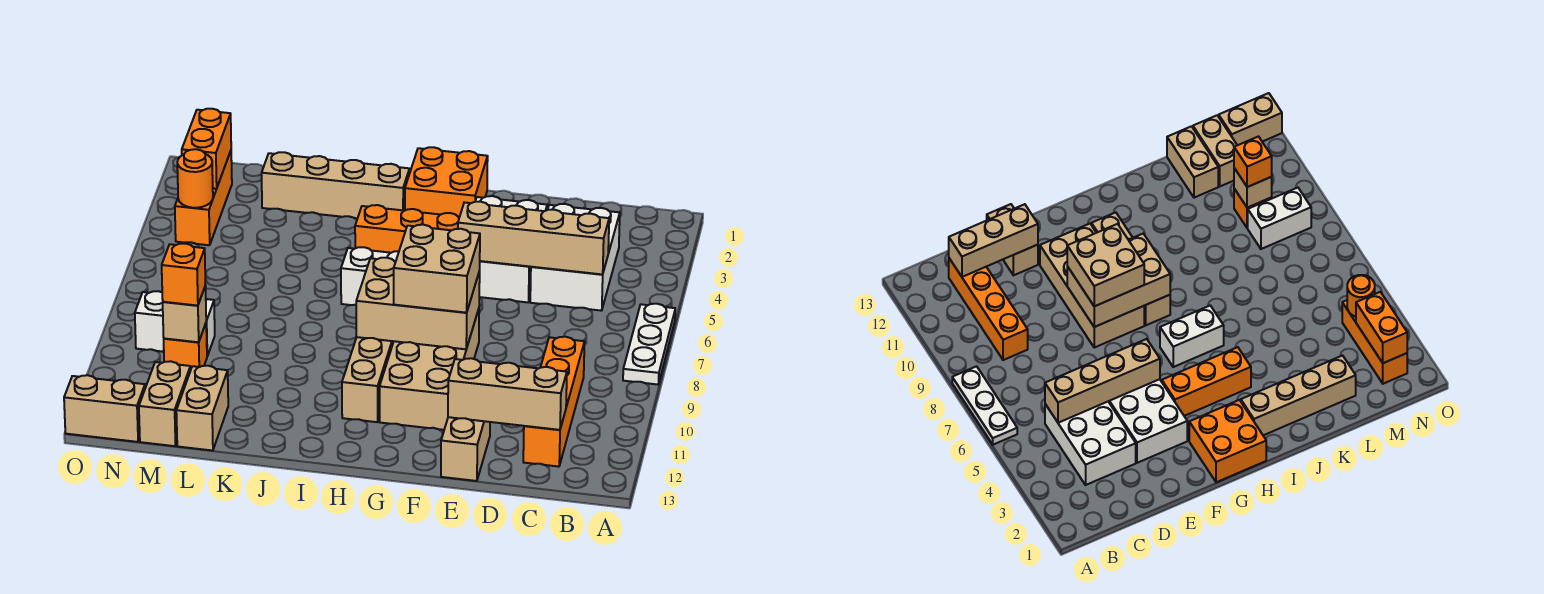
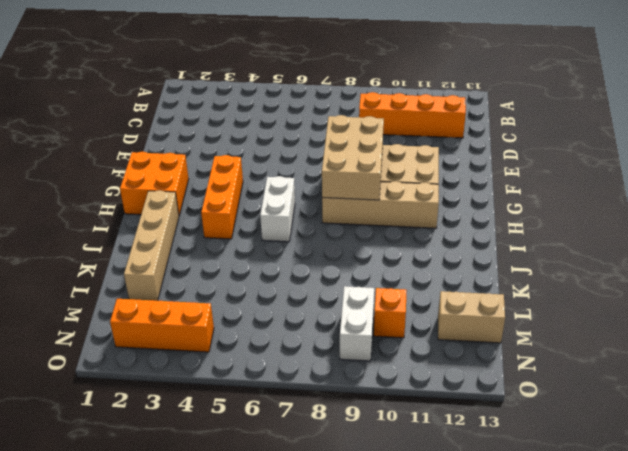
none -> white plate A6:A8 level 1
none -> white brick C3:D5 level 1
none -> white brick E3:F5 level 1

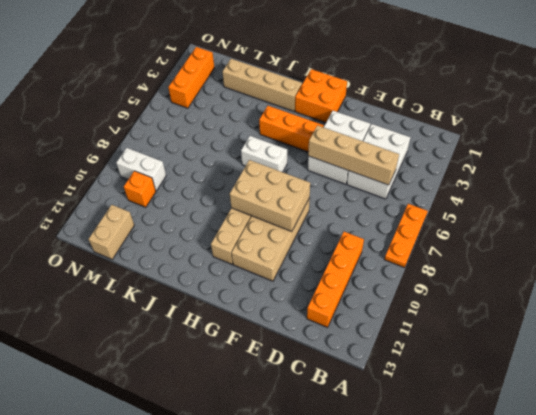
orange plate A6:A8 level 1 -> white plate A6:A8 level 1
none -> tan brick E12:E13 level 1
none -> tan brick L12:L13 level 1
none -> tan brick N13:O13 level 1

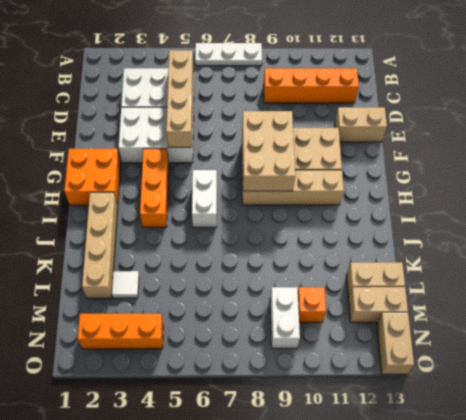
white tile L3 level 1 -> none
none -> tan brick C12:E12 level 2
none -> tan brick M10 level 2
none -> orange brick N2:N3 level 2

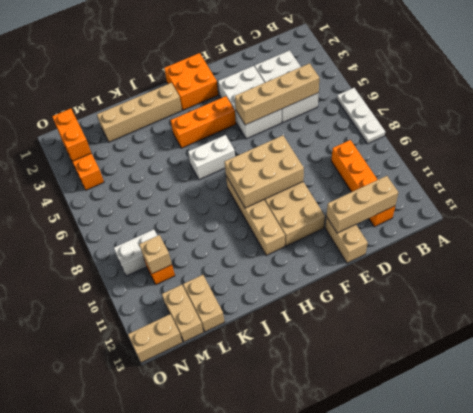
none -> orange round brick N4 level 2
none -> tan brick F8:G9 level 3
none -> orange brick M10 level 3

